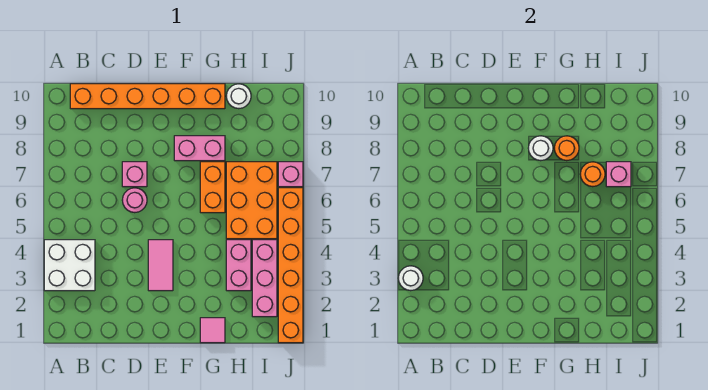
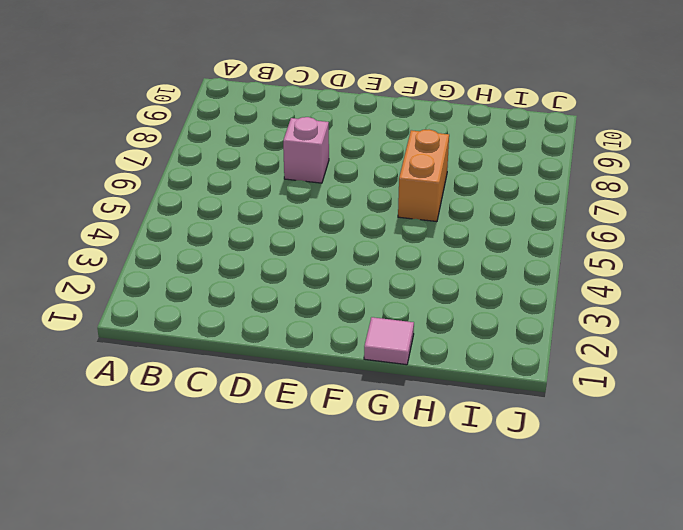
none -> white brick A3:B4 level 1
none -> orange brick B10:G10 level 1
none -> pink round brick D6 level 1

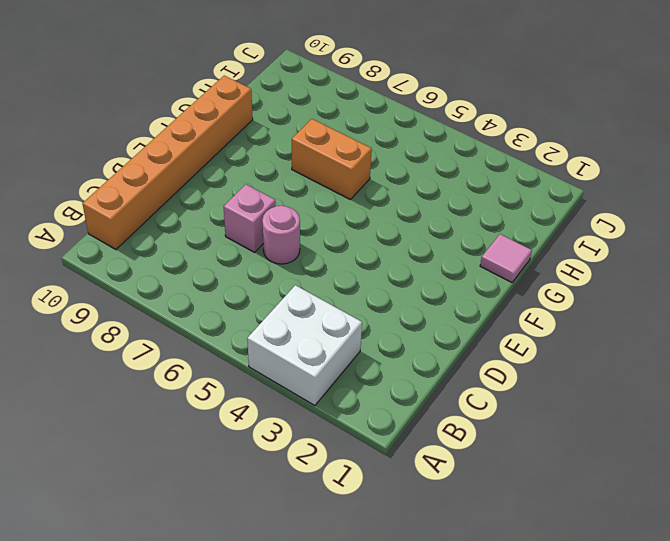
none -> pink tile E3:E4 level 1
none -> pink brick F8:G8 level 1
none -> pink brick H3:H4 level 1

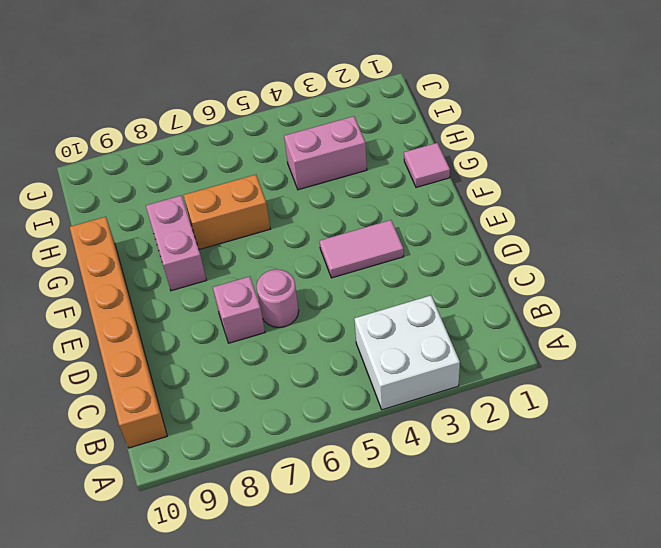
none -> orange brick H5:I7 level 1
none -> white round brick H10 level 1
none -> pink brick I2:I4 level 1

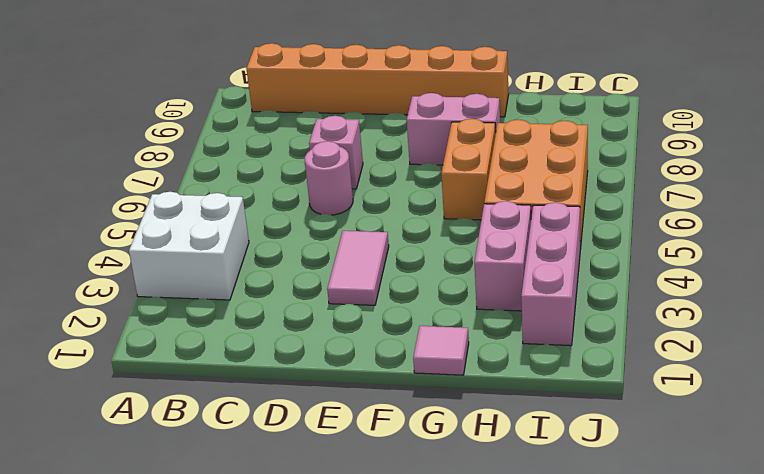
none -> white round brick H10 level 1
none -> orange brick J1:J6 level 1
none -> pink brick J7 level 1

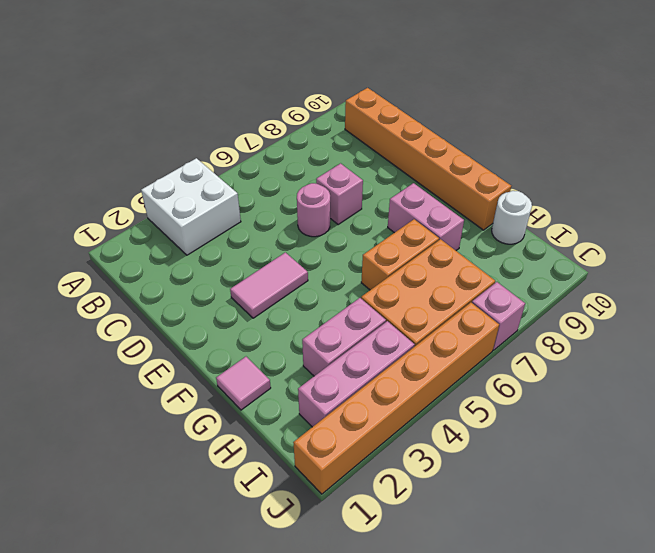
none -> white round brick A3 level 2
none -> white round brick F8 level 2
none -> orange round brick G8 level 2

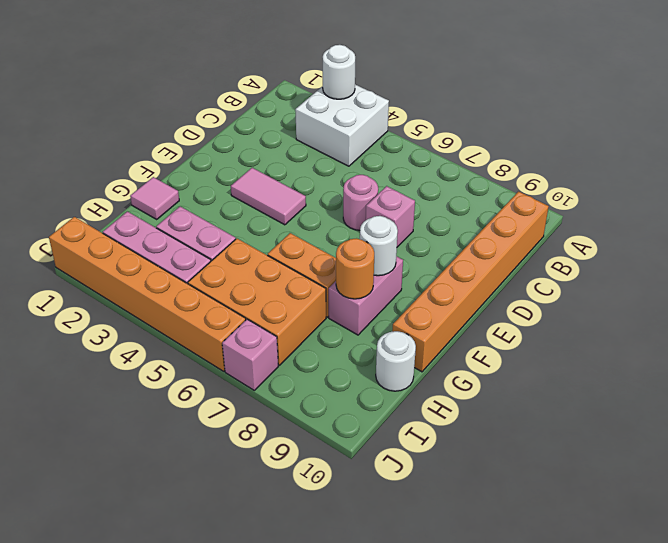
none -> orange round brick H7 level 2
none -> pink brick I7 level 2

